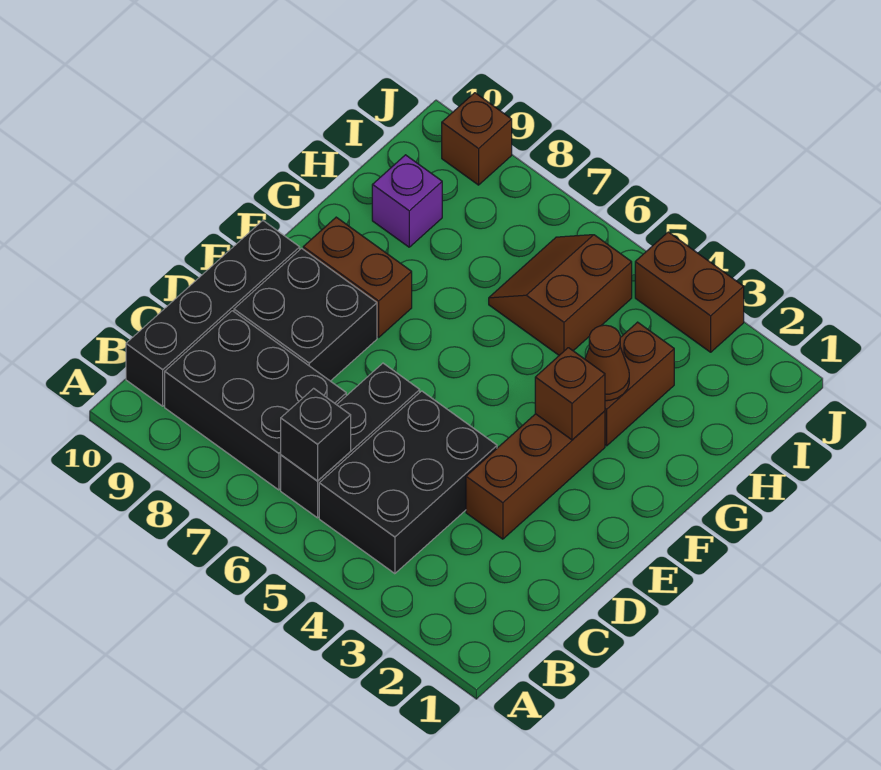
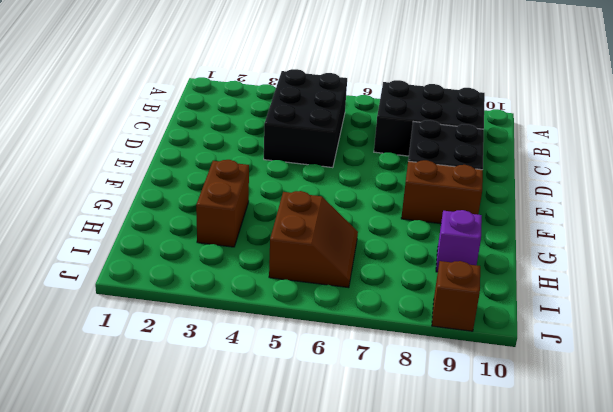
none -> black brick B6:D6 level 1
none -> black brick B10:E10 level 1
none -> brown brick D3:F3 level 1

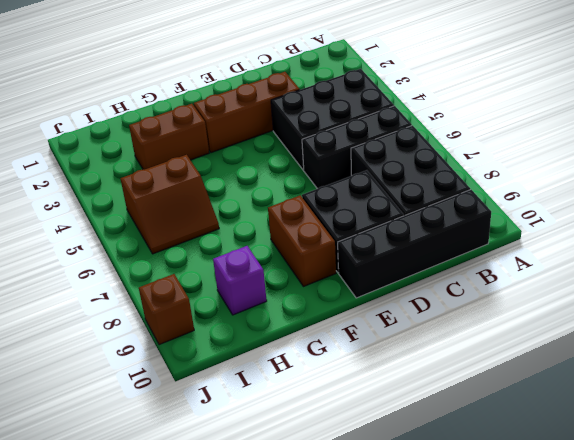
none -> brown brick J3:J4 level 1
none -> black brick B6 level 2
none -> brown brick F3 level 2

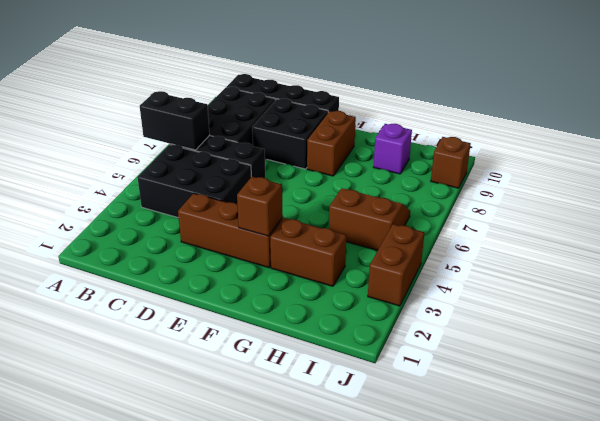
black brick A6:B6 level 2 -> black brick B6 level 2
none -> brown cone G3 level 2

